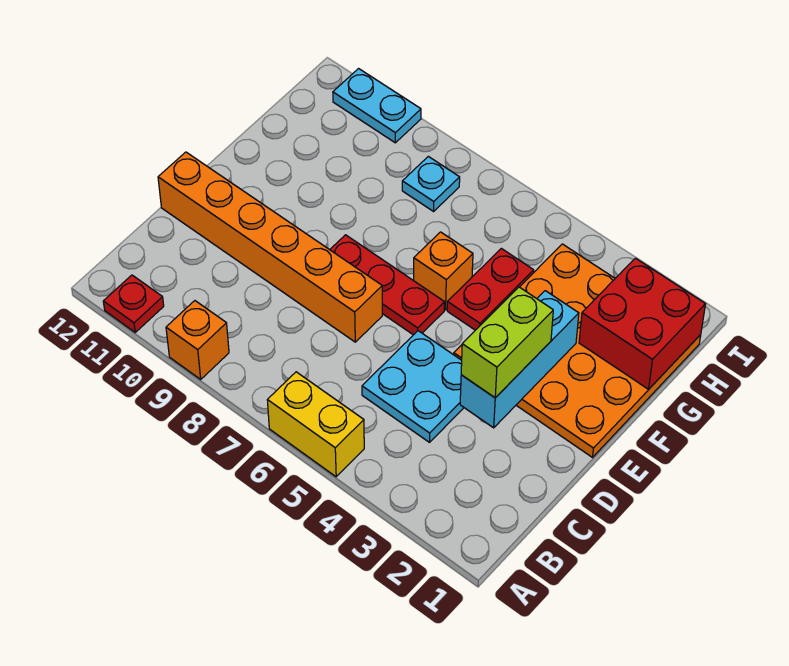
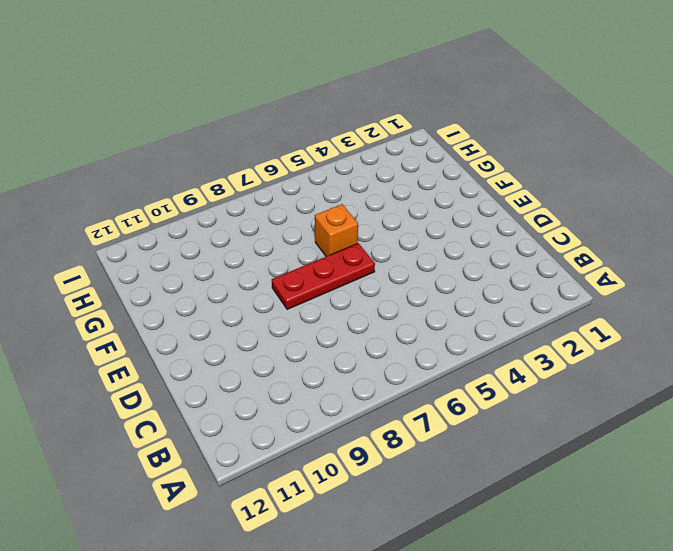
none -> yellow brick A5:A6 level 1
none -> orange brick A9 level 1
none -> red plate A11 level 1

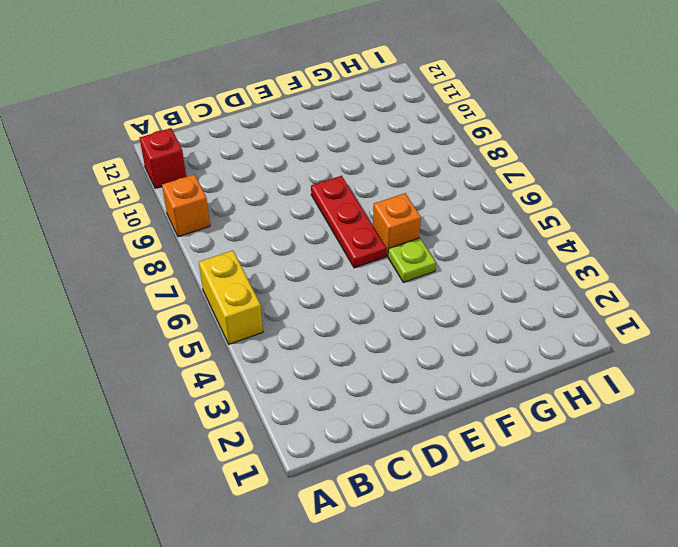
red brick A11 level 1 -> red plate A11 level 1
lime plate F5 level 1 -> red plate F5:G5 level 1
none -> cyan plate C4:D5 level 1
none -> orange brick D7:D12 level 1
none -> orange plate E1:H4 level 1

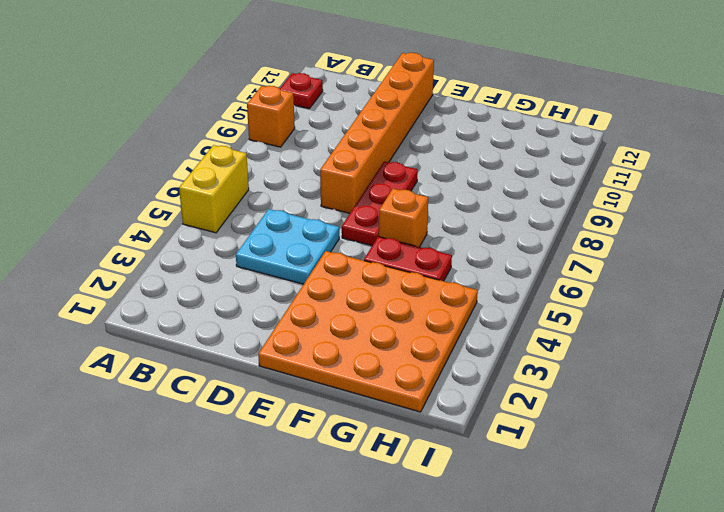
none -> cyan plate H8 level 1
none -> cyan plate I10:I11 level 1
none -> cyan brick D3:F3 level 2

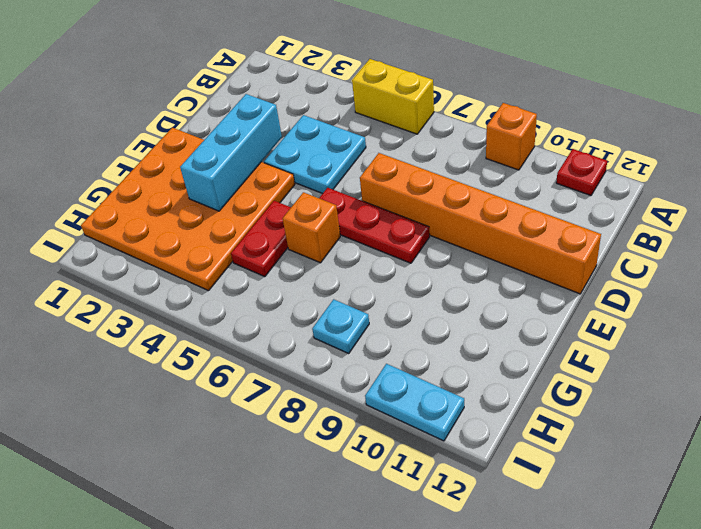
none -> red brick G1:H2 level 2
none -> lime brick D3:E3 level 3

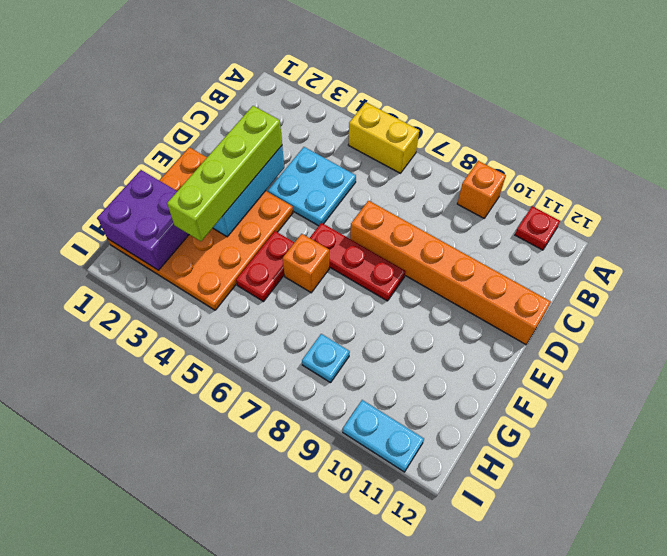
lime brick D3:G3 level 3 -> lime brick D3:E3 level 3
purple brick G1:H2 level 2 -> red brick G1:H2 level 2

